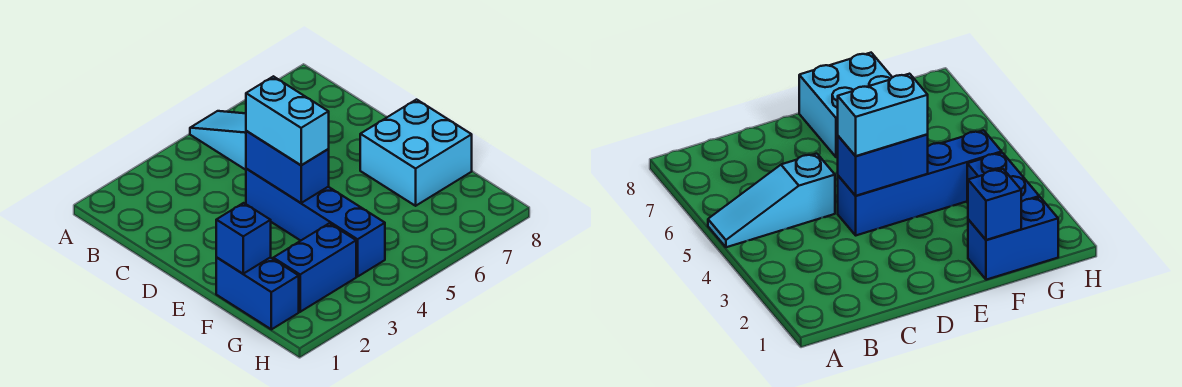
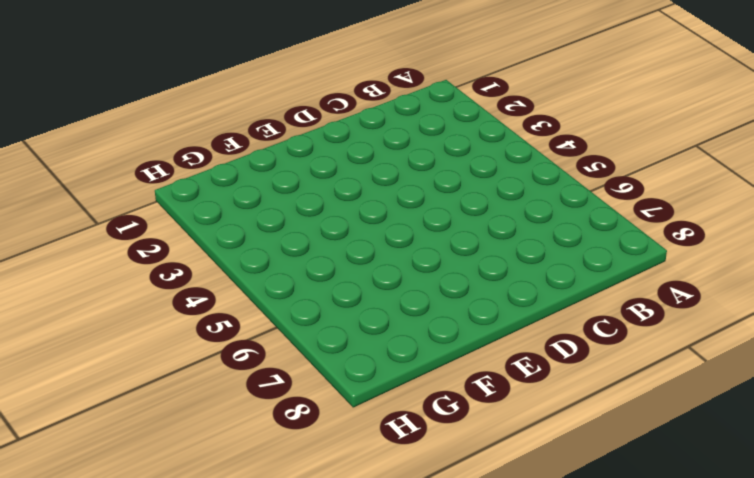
none -> cyan slope A5:C5 level 1 top C
none -> blue brick D4:G4 level 1

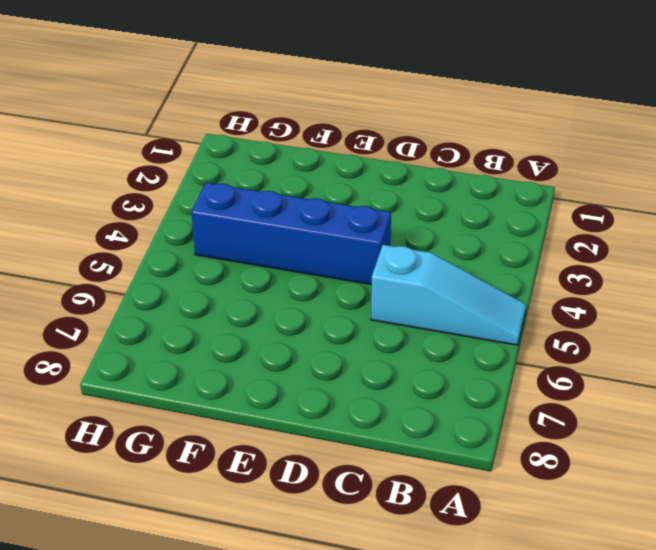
none -> cyan brick E7:F8 level 1
none -> blue brick F1:G1 level 1

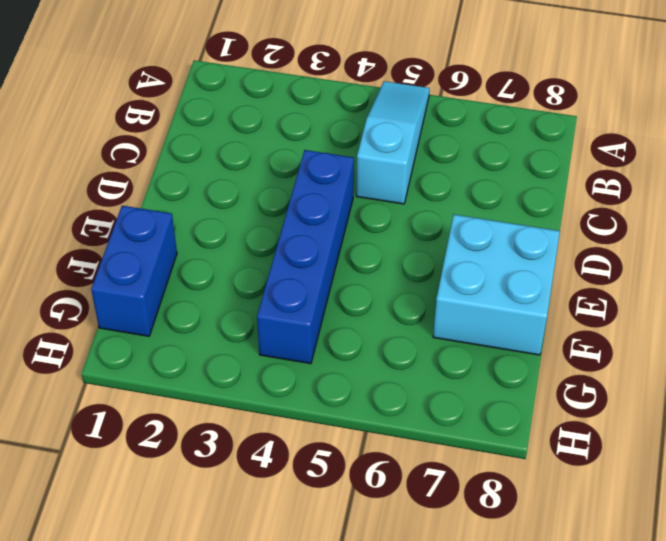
none -> blue brick G2:G3 level 1
none -> blue brick D4:E4 level 2

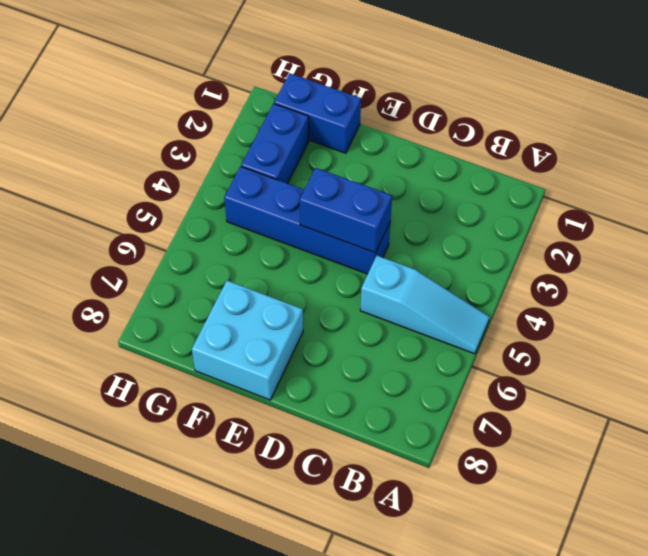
none -> blue brick F1 level 2
none -> cyan brick D4:E4 level 3

